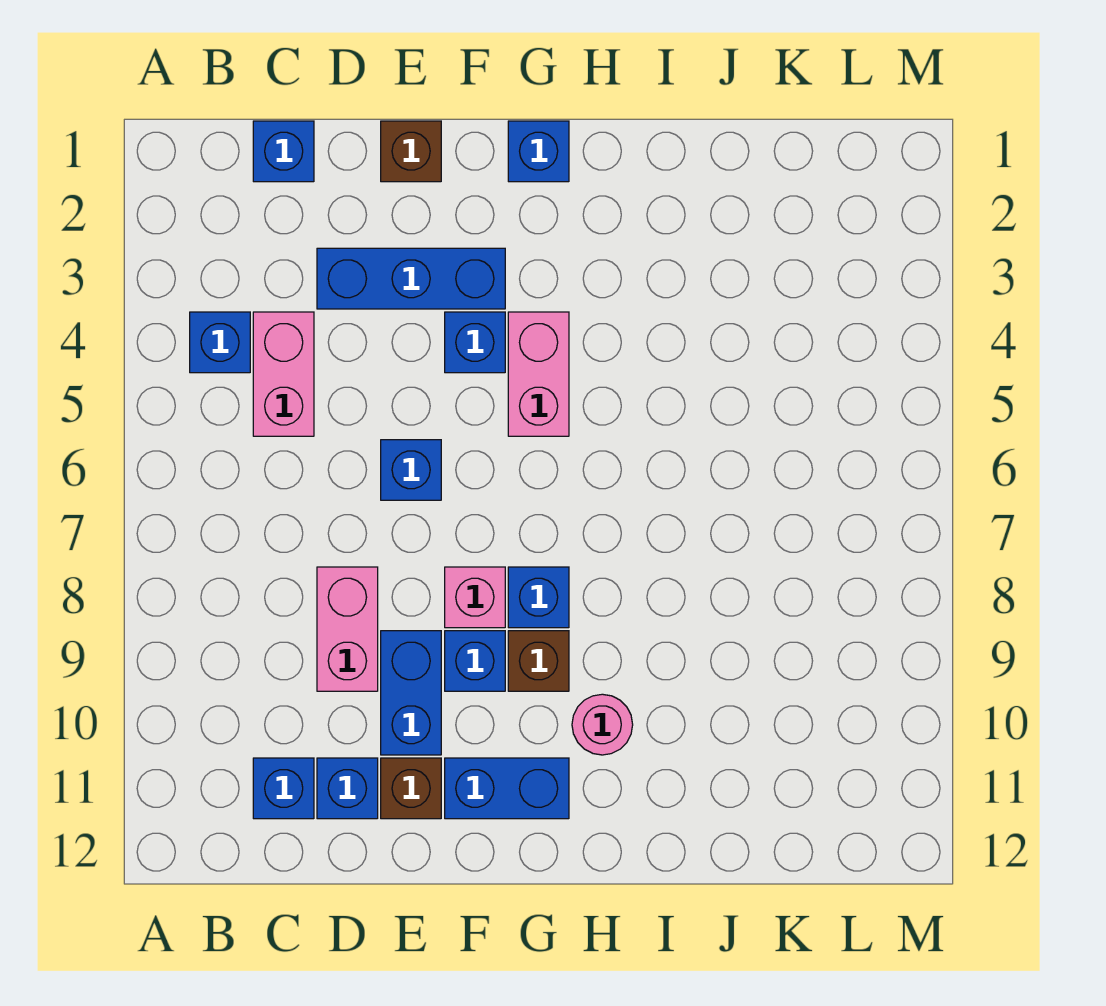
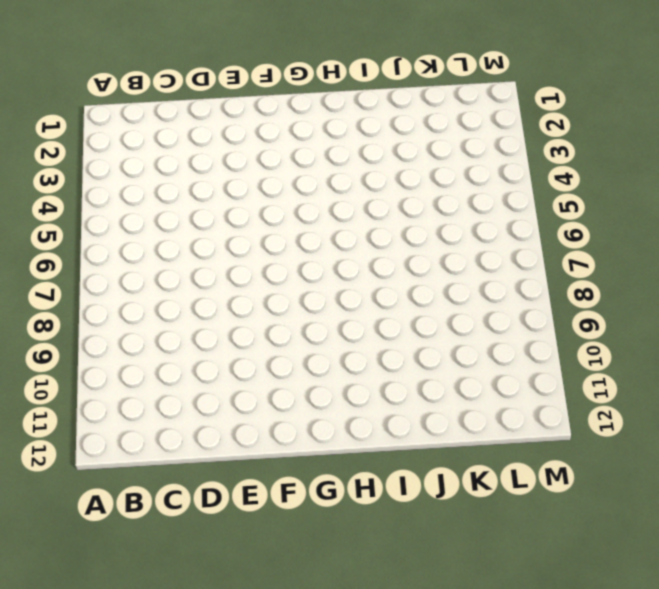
none -> blue brick B4 level 1
none -> blue brick C1 level 1
none -> pink brick C4:C5 level 1

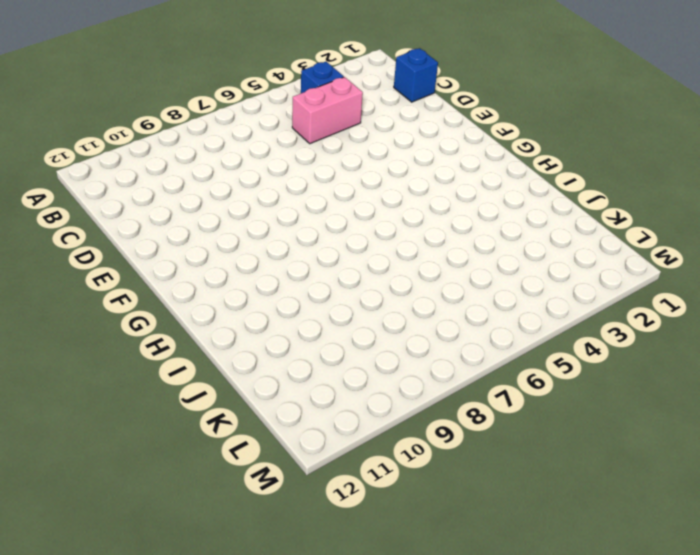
none -> blue brick C11 level 1
none -> blue brick D3:F3 level 1
none -> pink brick D8:D9 level 1

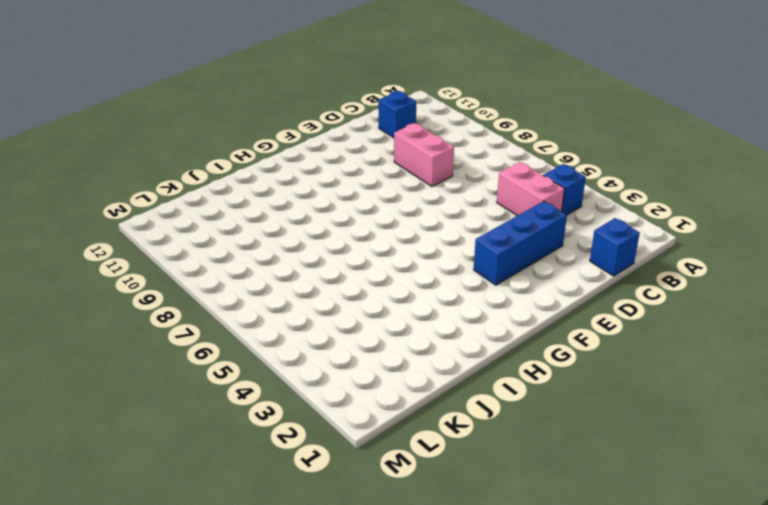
none -> blue brick D11 level 1
none -> brown brick E1 level 1
none -> blue brick E6 level 1

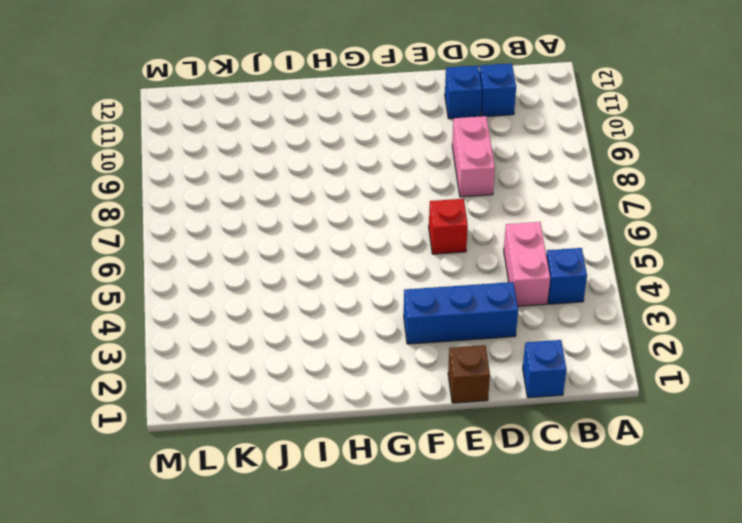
red brick E6 level 1 -> blue brick E6 level 1
none -> blue brick E9:E10 level 1
none -> brown brick E11 level 1
none -> blue brick F4 level 1

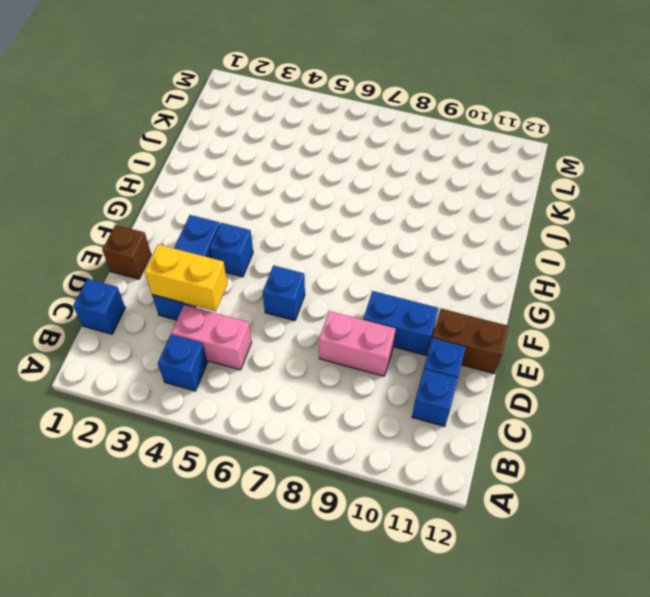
yellow brick D3:D4 level 2 -> none
brown brick E11:E12 level 1 -> brown brick E11 level 1
none -> pink brick F8 level 1
none -> blue brick F9 level 1
none -> blue brick F11:G11 level 1

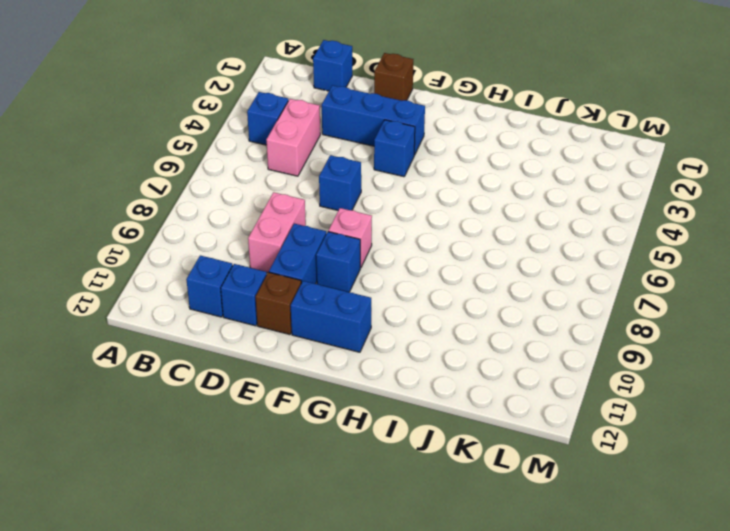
none -> blue brick G1 level 1
none -> pink brick G4:G5 level 1
none -> blue brick G8 level 1

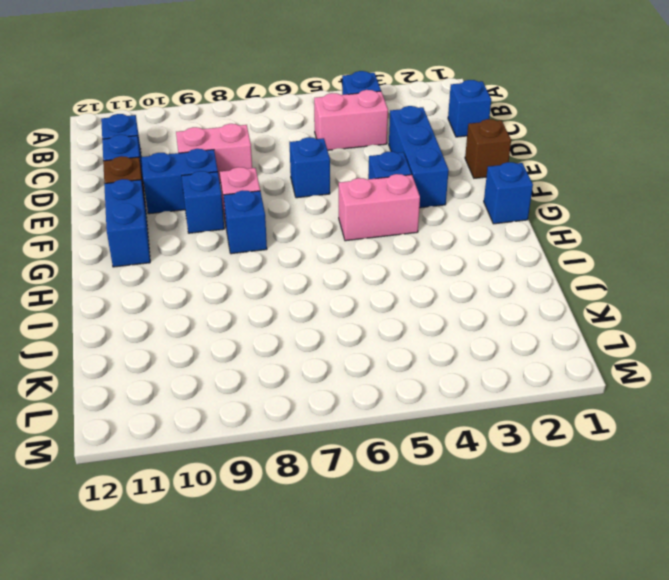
none -> brown brick G9 level 1
none -> pink round brick H10 level 1

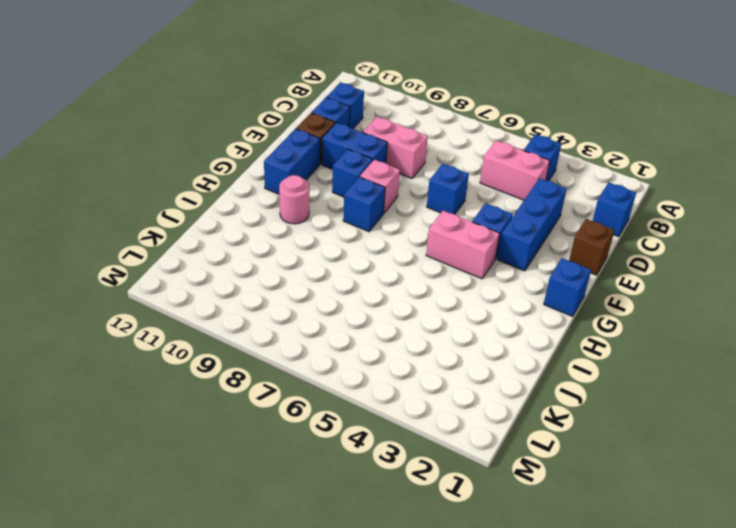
none -> brown brick G9 level 1

